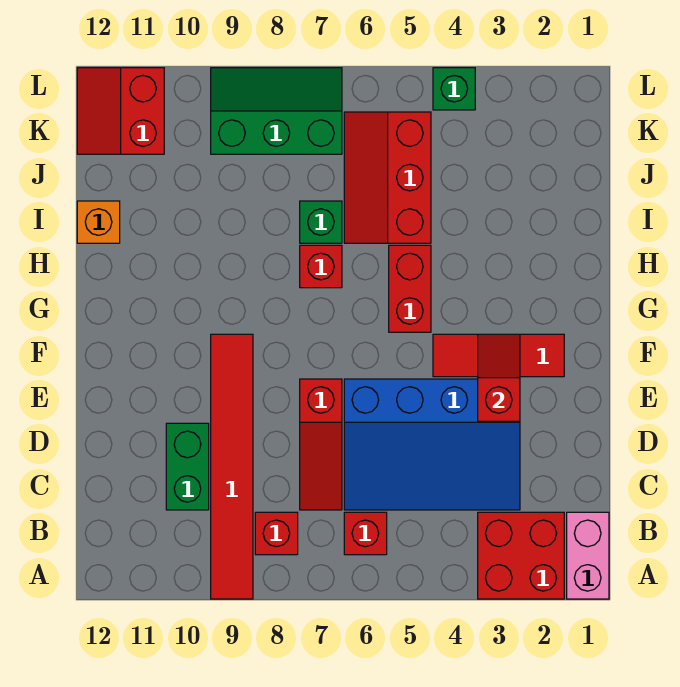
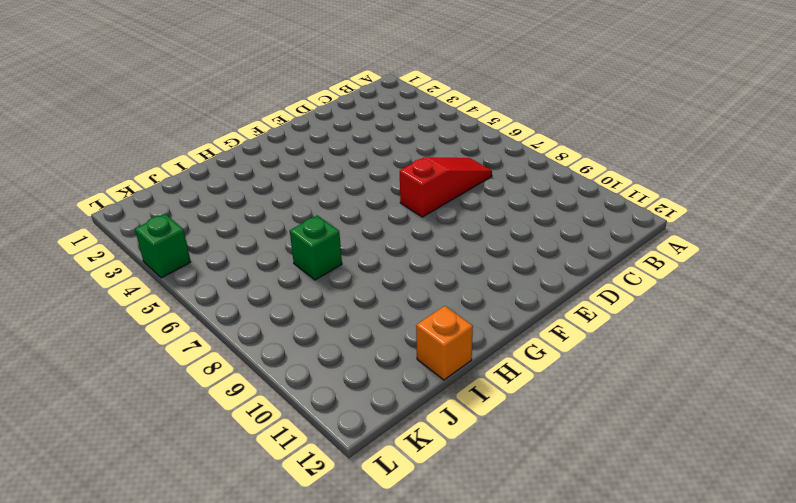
none -> pink brick A1:B1 level 1
none -> red brick A2:B3 level 1
none -> red tile A9:F9 level 1

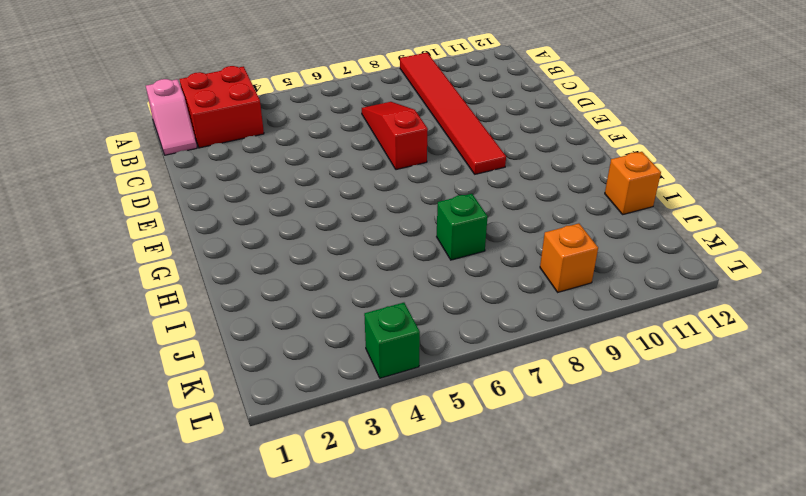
pink slope A1:B1 level 1 top A -> pink brick A1:B1 level 1
orange brick K9 level 1 -> green slope K7:L9 level 1 top K
none -> red brick B6 level 1
none -> red brick B8 level 1
none -> blue slope C3:E6 level 1 top E

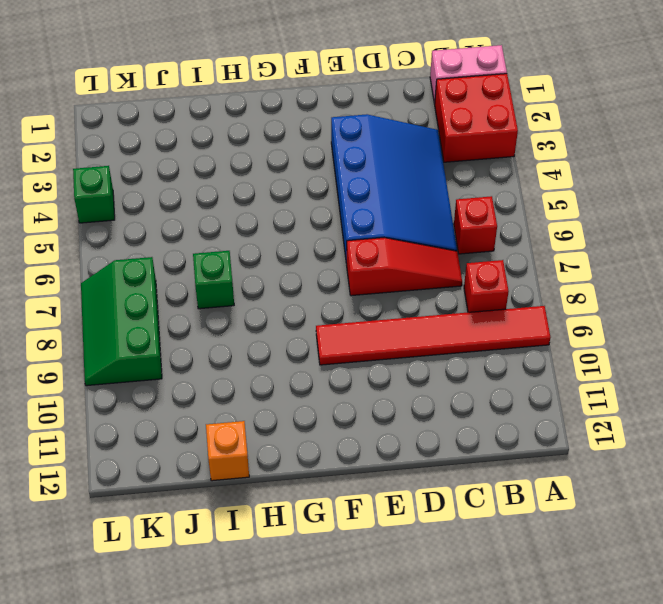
none -> green brick C10:D10 level 1
none -> red tile F2:F4 level 1
none -> red brick G5:H5 level 1

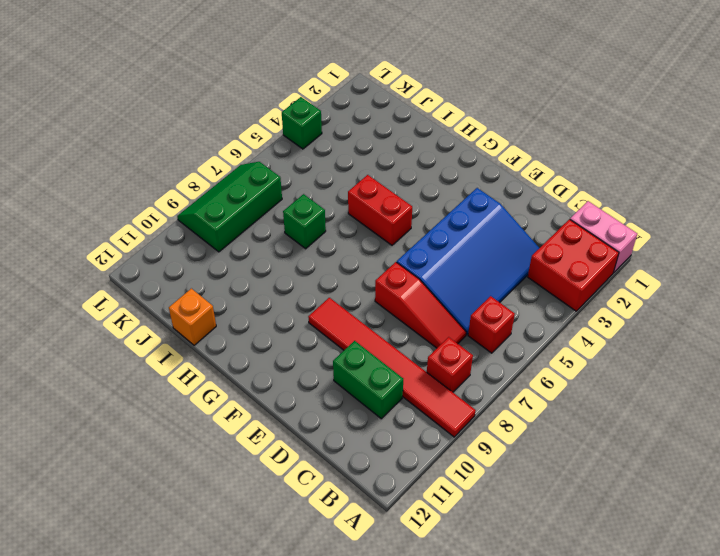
none -> red tile F2:F4 level 1
none -> red brick H7 level 1
none -> red slope I5:K6 level 1 top 5

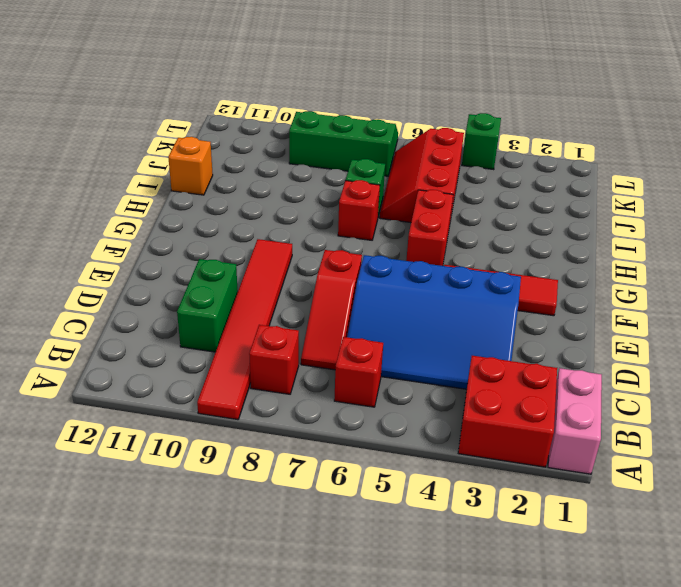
none -> red slope K11:L12 level 1 top 11
none -> red slope E3:F3 level 2 top E

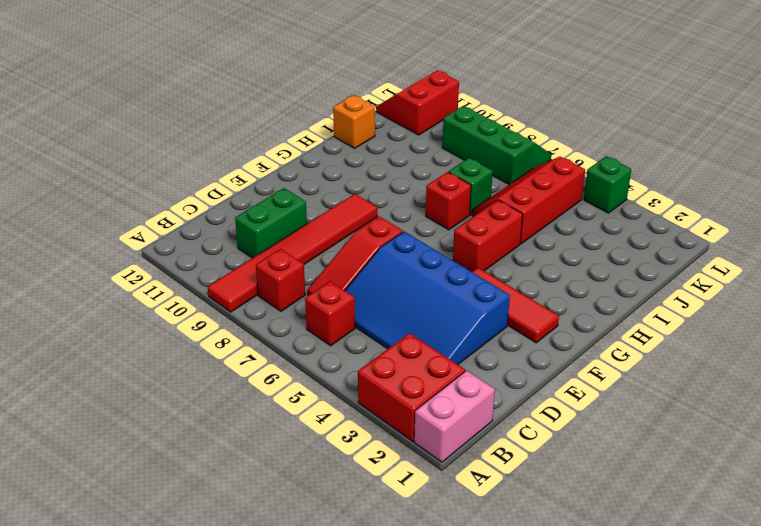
none -> red slope E3:F3 level 2 top E

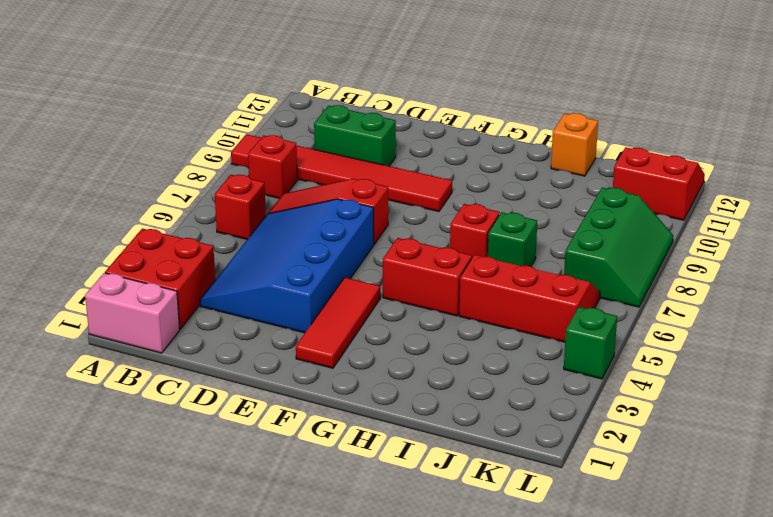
none -> red slope E3:F3 level 2 top E

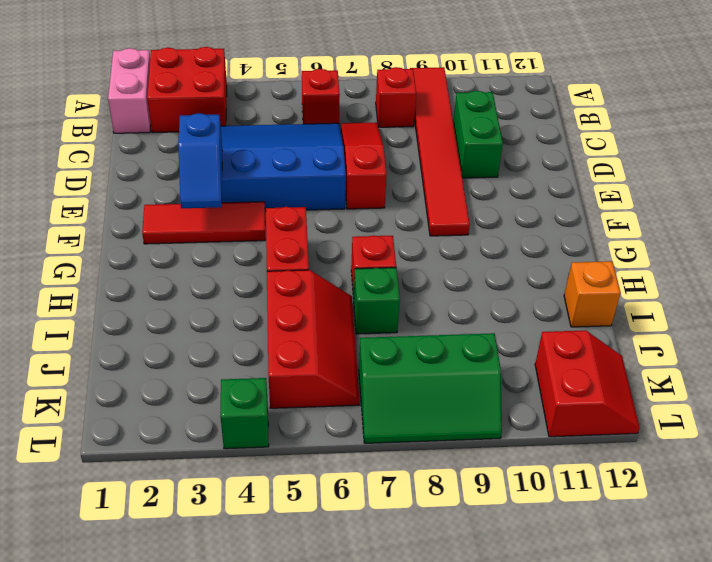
blue slope E3:F3 level 2 top E -> red slope E3:F3 level 2 top E

